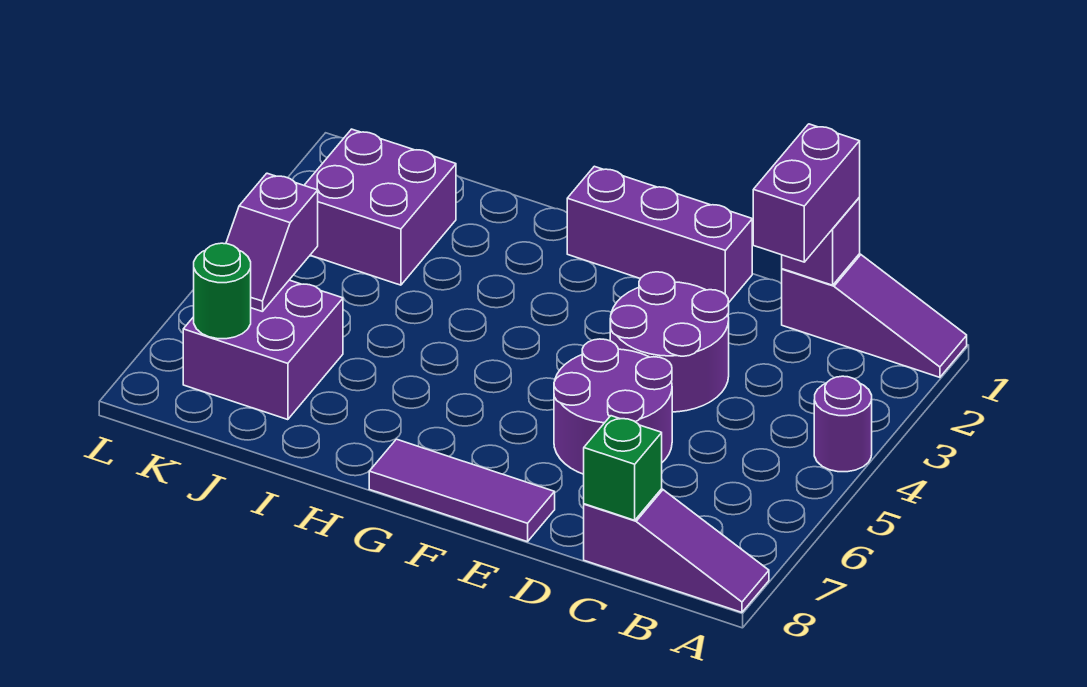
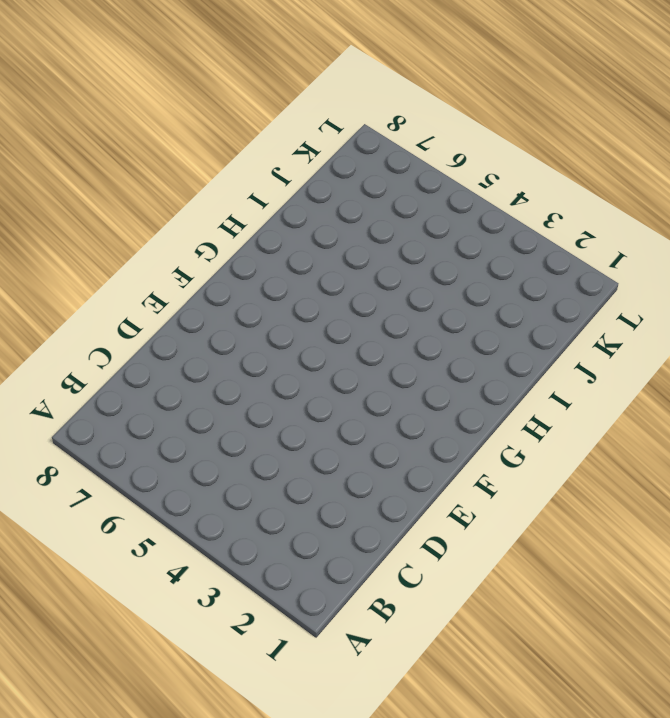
none -> purple slope A1:C1 level 1 top C
none -> purple round brick A4 level 1
none -> purple slope A8:C8 level 1 top C

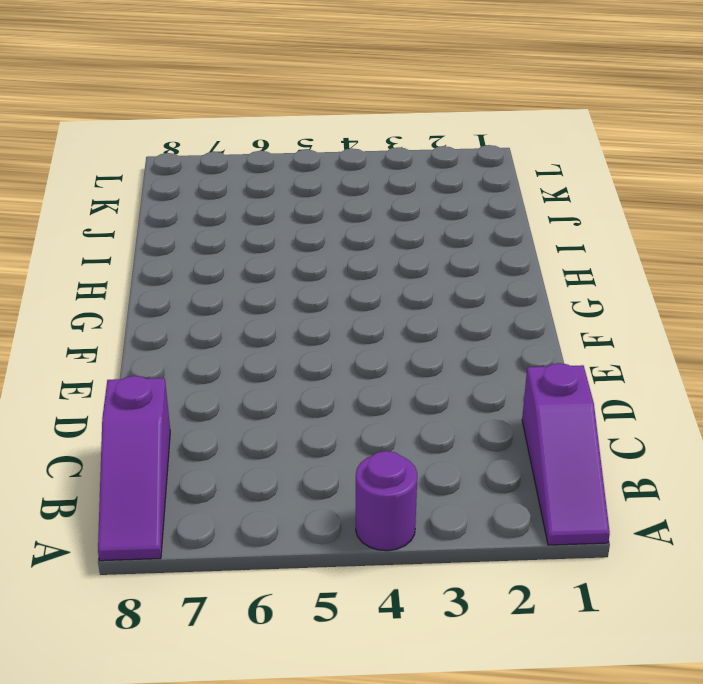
none -> purple round brick D3:E4 level 1
none -> purple round brick D5:E6 level 1
none -> purple brick E1:G1 level 1

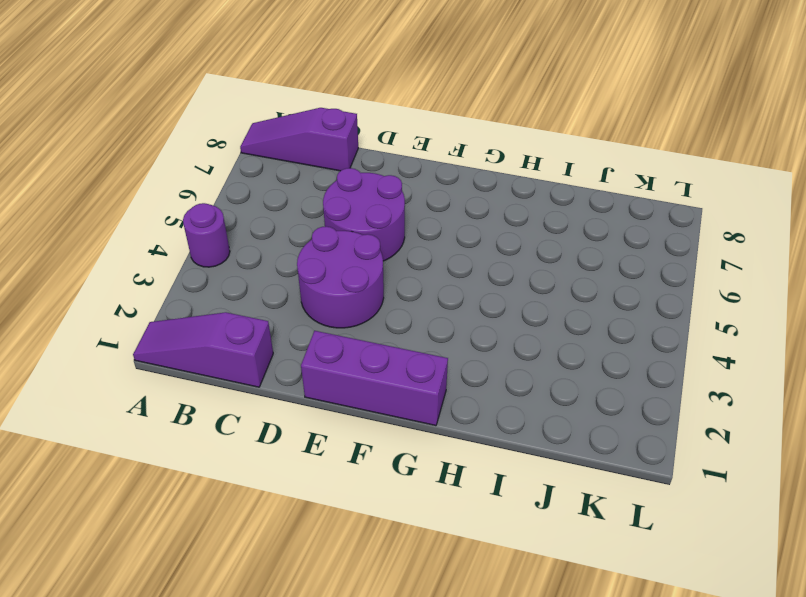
none -> purple tile E8:G8 level 1
none -> purple brick J2:K3 level 1
none -> purple brick J6:K7 level 1

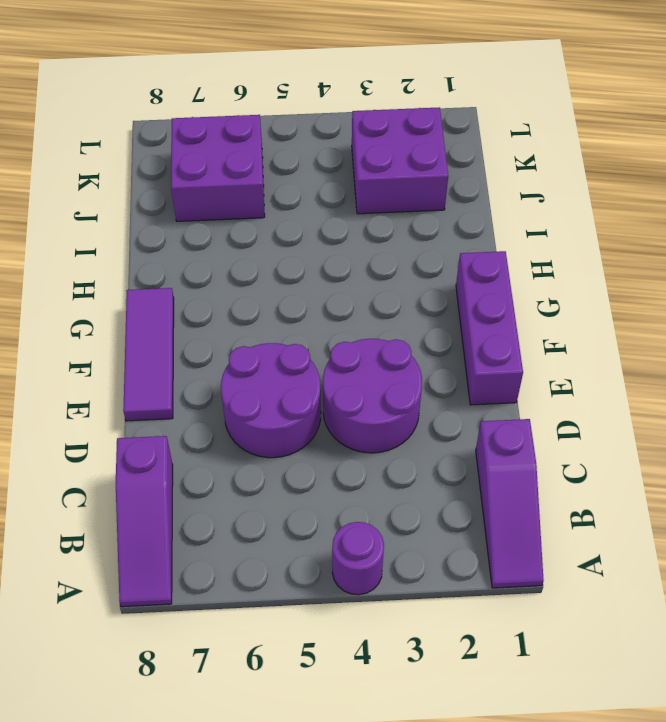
none -> purple brick C1 level 2
none -> green brick C8 level 2
none -> purple slope K5:K6 level 2 top 5

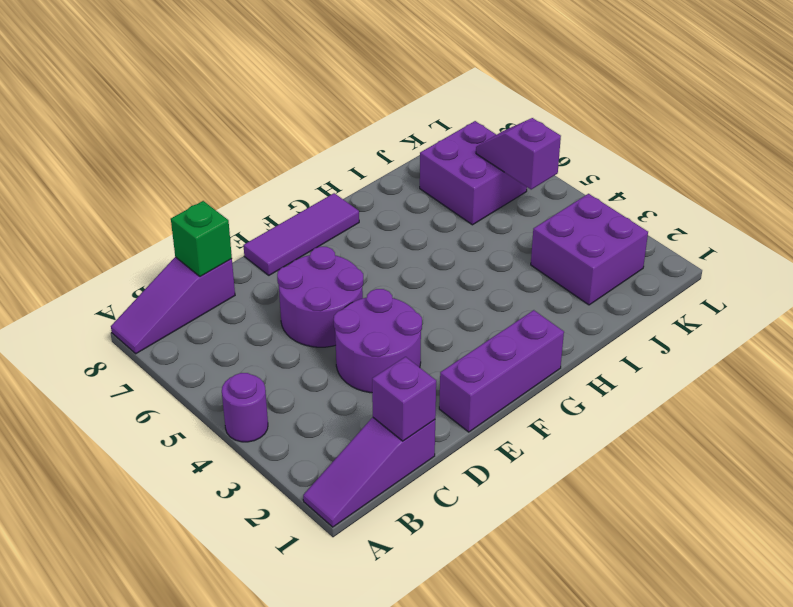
none -> green round brick K7 level 2
none -> purple brick C1:C2 level 3

